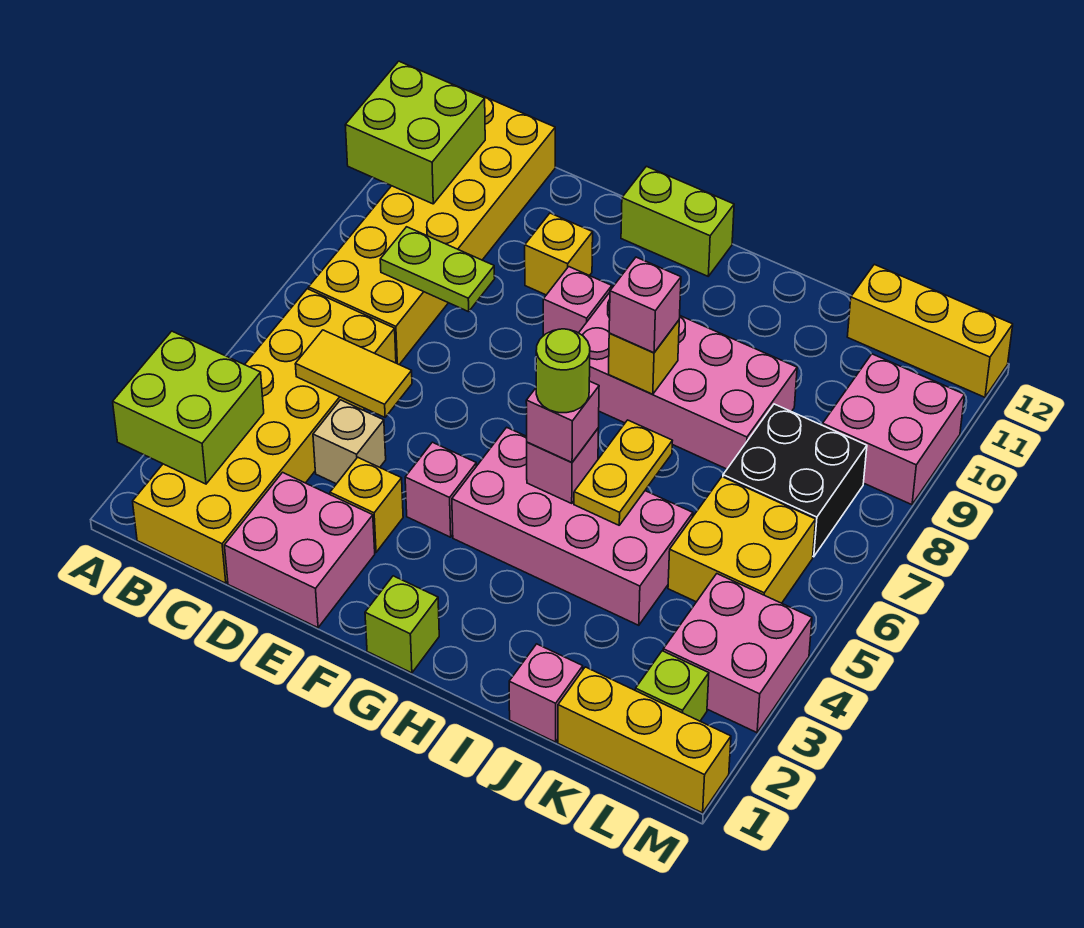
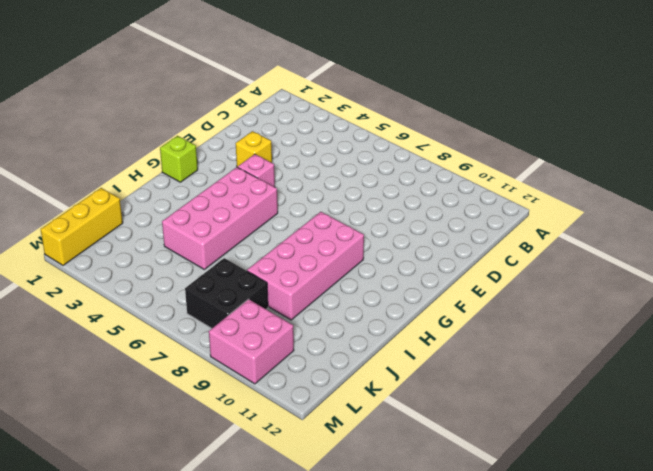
none -> yellow brick B1:C6 level 1
none -> yellow brick B7:C12 level 1
none -> pink brick D1:E2 level 1
none -> tan brick D4 level 1

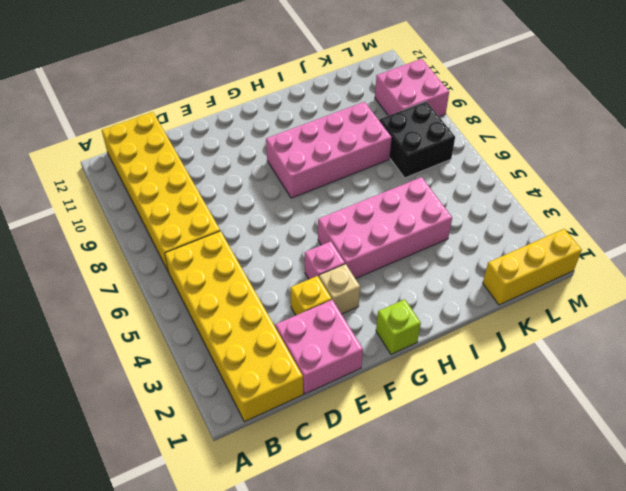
tan brick F3 level 1 -> tan brick D4 level 1
none -> yellow brick E10 level 1
none -> pink brick F9 level 1
none -> lime brick F12:G12 level 1
none -> pink brick J1 level 1

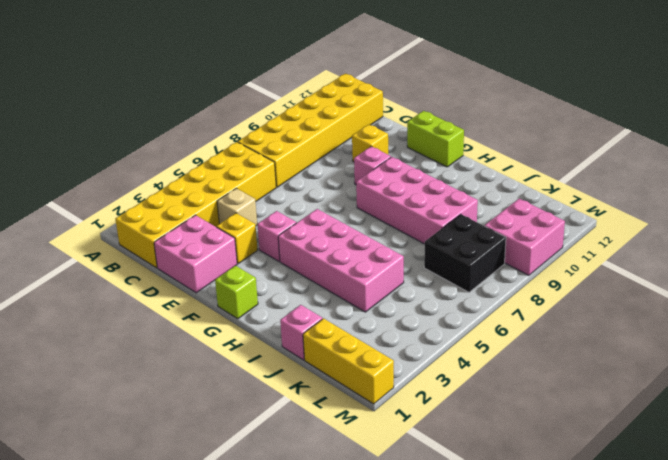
none -> yellow brick K5:L6 level 1
none -> yellow brick K12:M12 level 1
none -> lime brick L2 level 1
none -> pink brick L3:M4 level 1

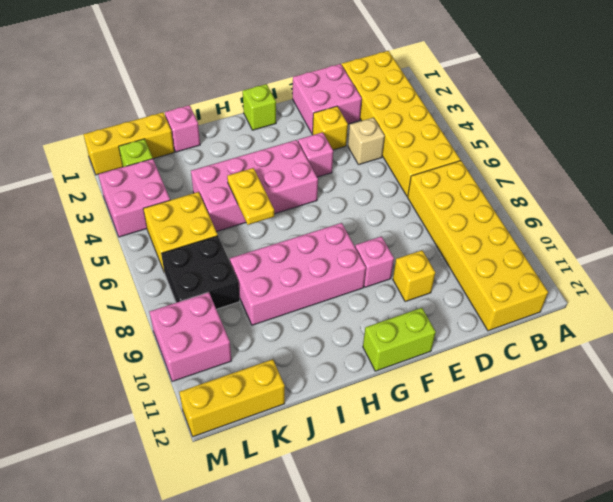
none -> lime brick A2:B3 level 2
none -> lime brick A10:B11 level 2
none -> yellow tile C5:D5 level 2
none -> lime plate C8:D8 level 2

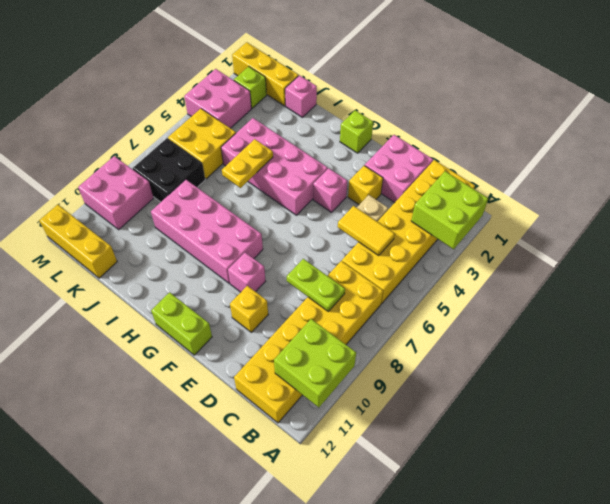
none -> pink brick H5 level 2
none -> yellow brick H8 level 2
none -> pink brick H5 level 3
none -> pink brick H8 level 3

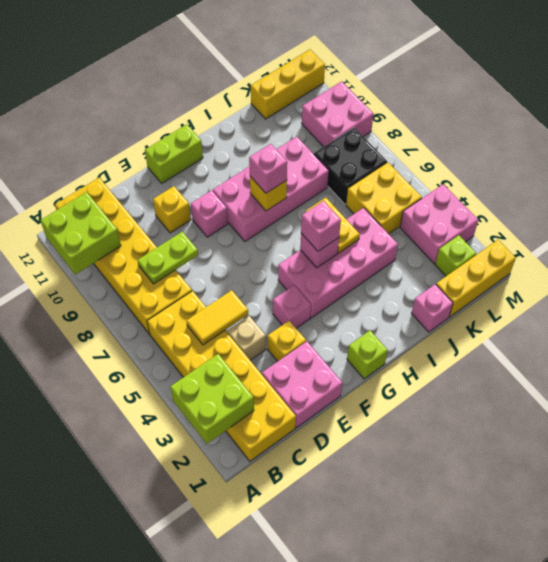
none -> lime round brick H5 level 4

